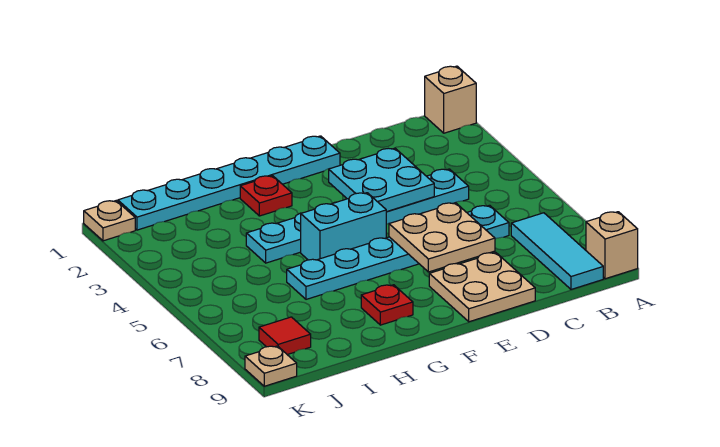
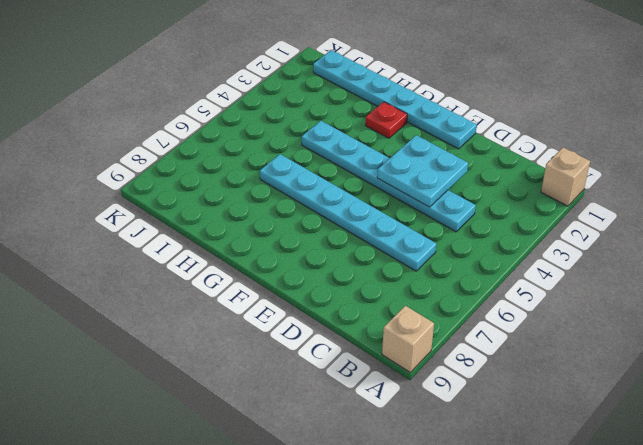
none -> cyan tile B7:B9 level 1
none -> tan plate D8:E9 level 1
none -> cyan brick F5:G5 level 1

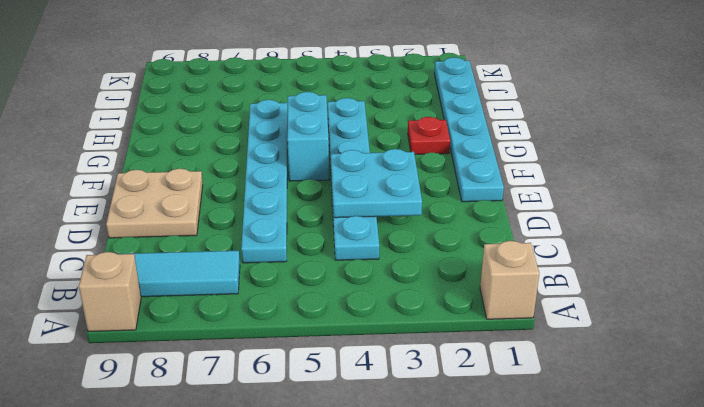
none -> red plate G8 level 1
none -> red tile J8 level 1
none -> tan plate K1 level 1

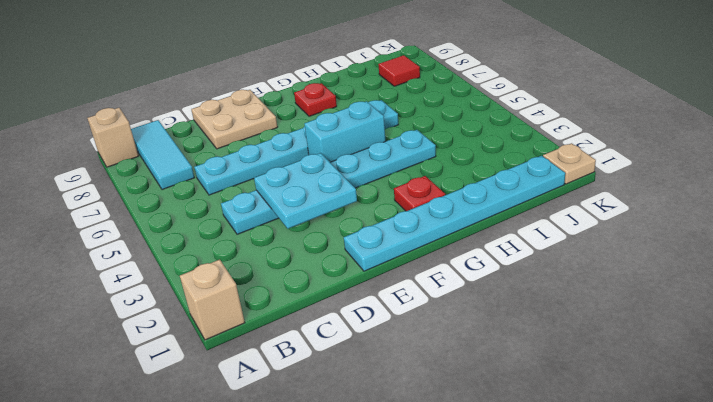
none -> tan plate K9 level 1
none -> tan plate D6:E7 level 2

